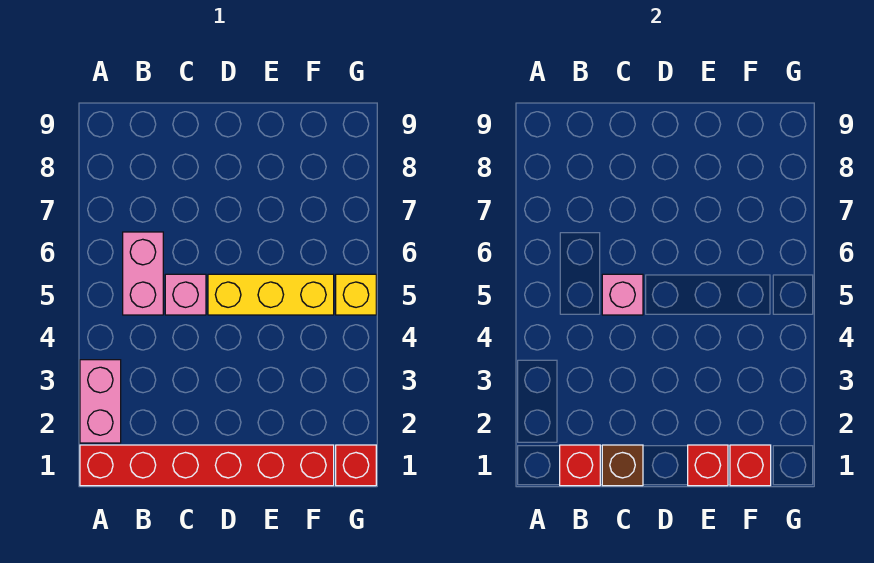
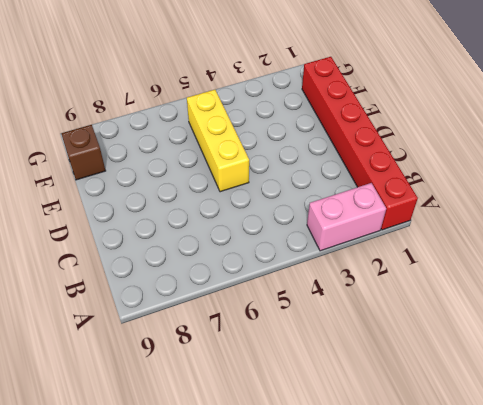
brown brick F9 level 1 -> brown brick C1 level 2
none -> pink brick B5:B6 level 1
none -> pink brick C5 level 1
none -> red brick G1 level 1

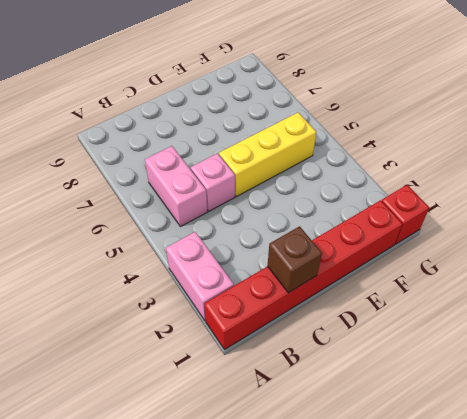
none -> yellow brick G5 level 1
none -> red brick B1 level 2
none -> pink brick C5 level 2

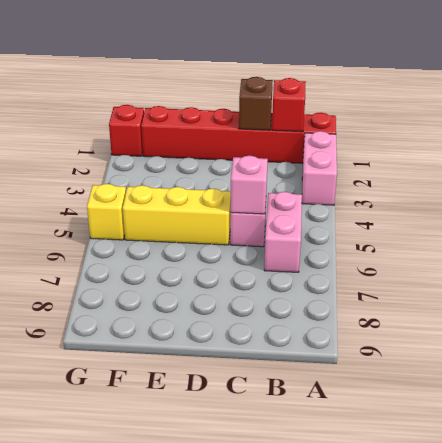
none -> red brick E1 level 2
none -> red brick F1 level 2

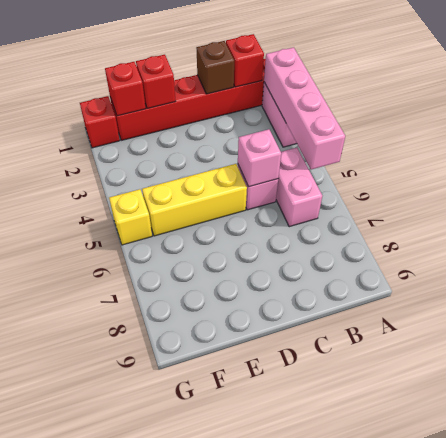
pink brick A2:A5 level 2 -> none

